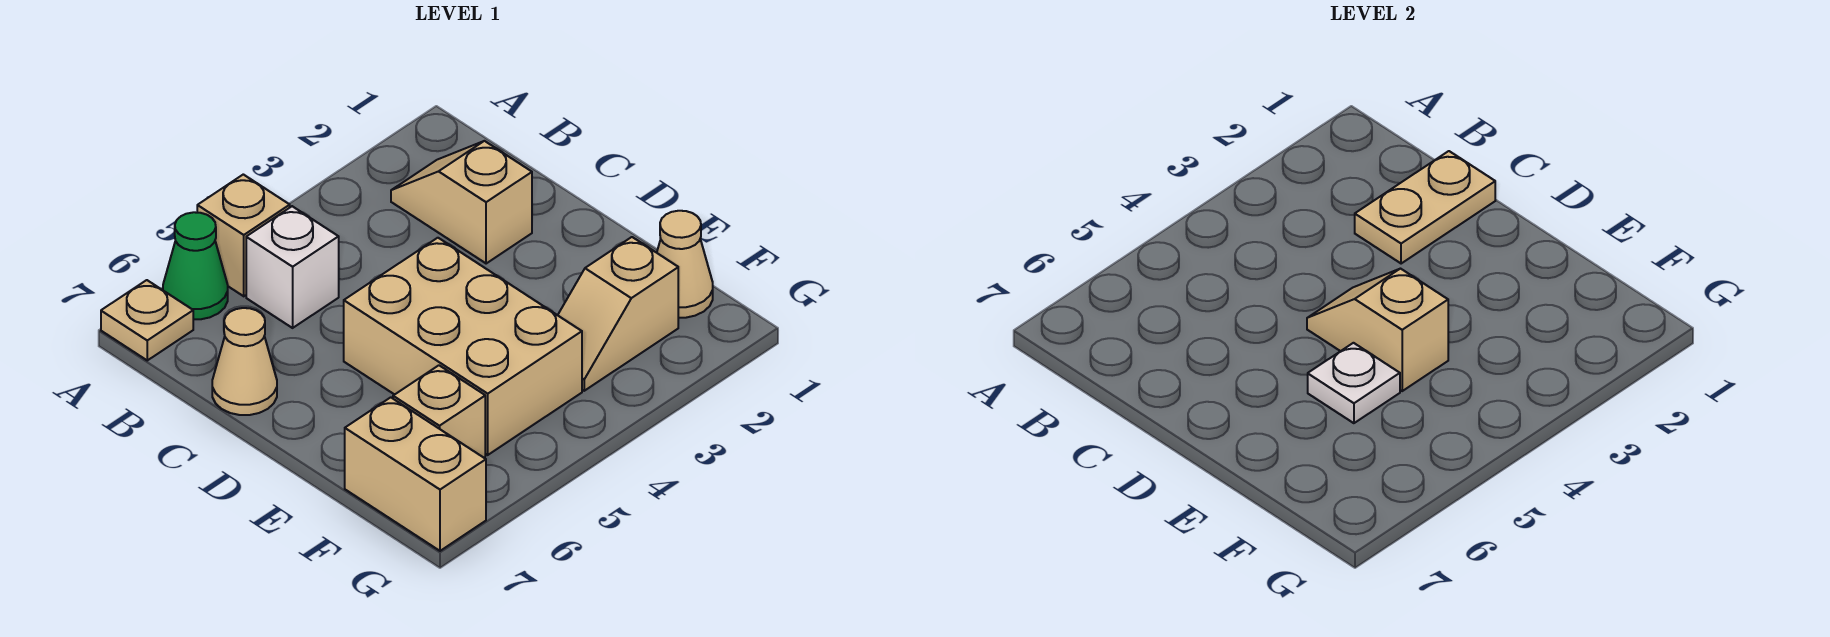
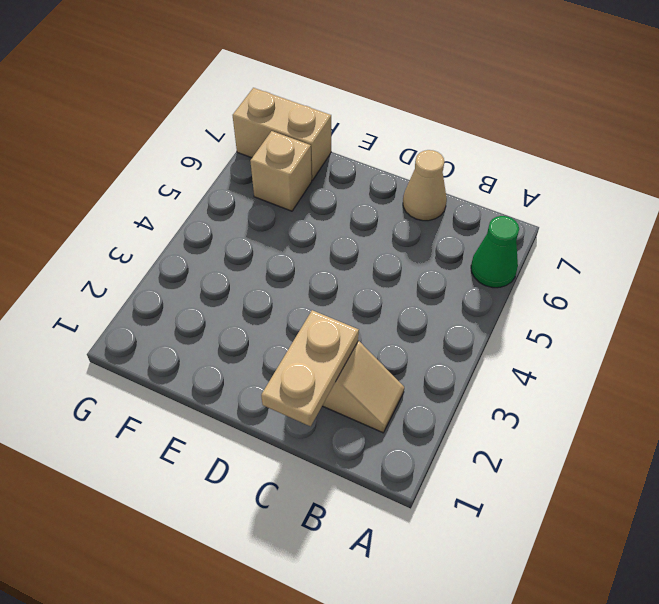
none -> tan brick A5 level 1
none -> tan plate A7 level 1
none -> white brick B5 level 1

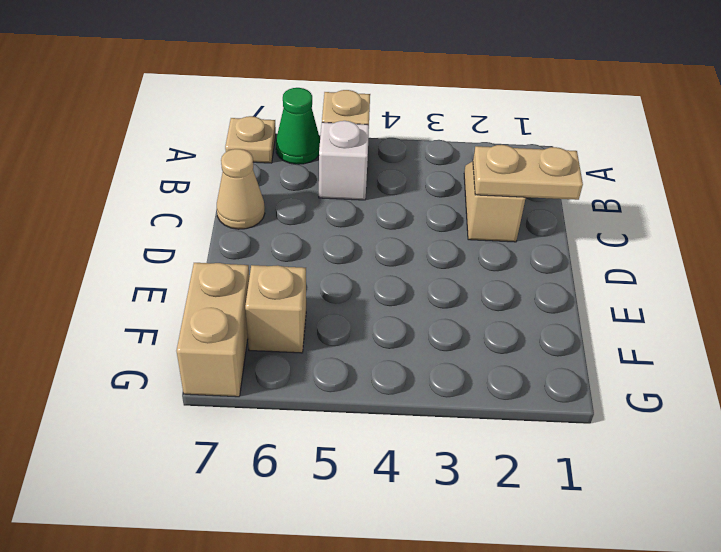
none -> tan brick D4:F5 level 1
none -> tan cone F1 level 1
none -> tan slope F2:F3 level 1 top 2

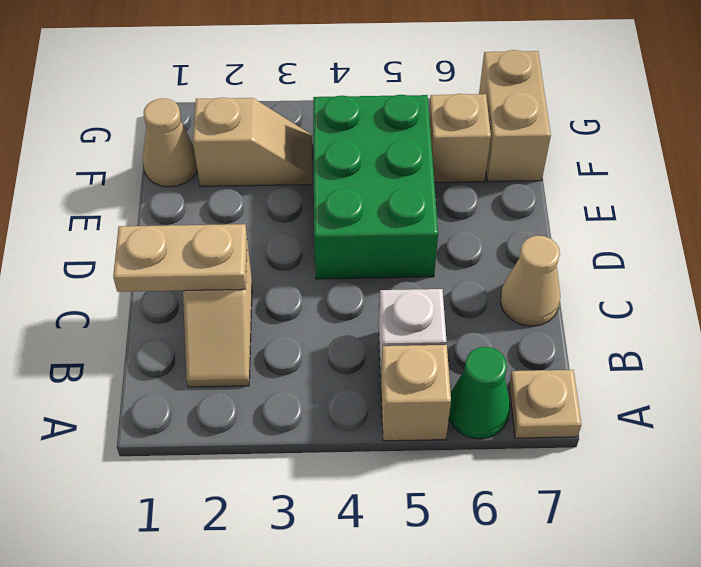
green brick D4:F5 level 1 -> tan brick D4:F5 level 1
none -> tan slope D4:E4 level 2 top E
none -> white plate E5 level 2

